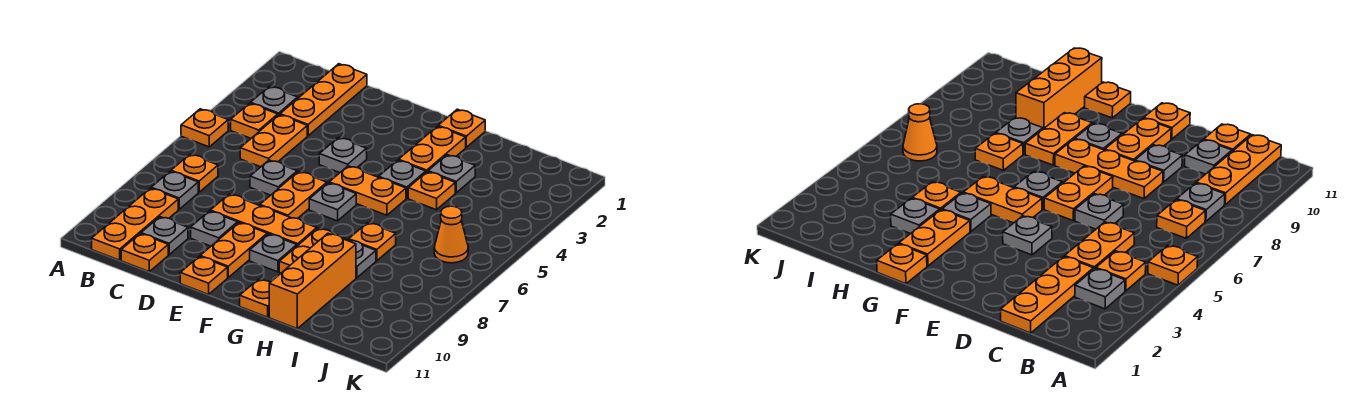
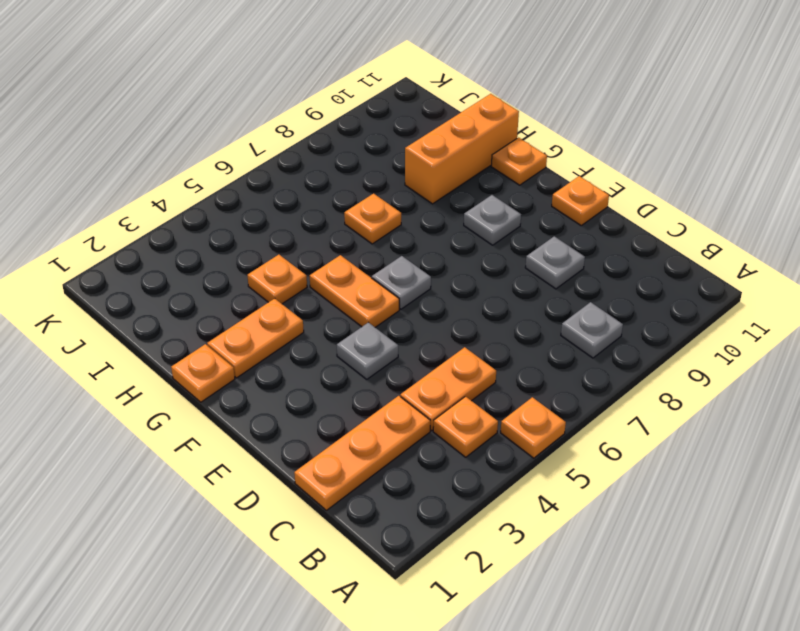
none -> grey plate B3 level 1
none -> orange plate B7 level 1
none -> orange plate B9:B11 level 1
none -> grey plate C10 level 1

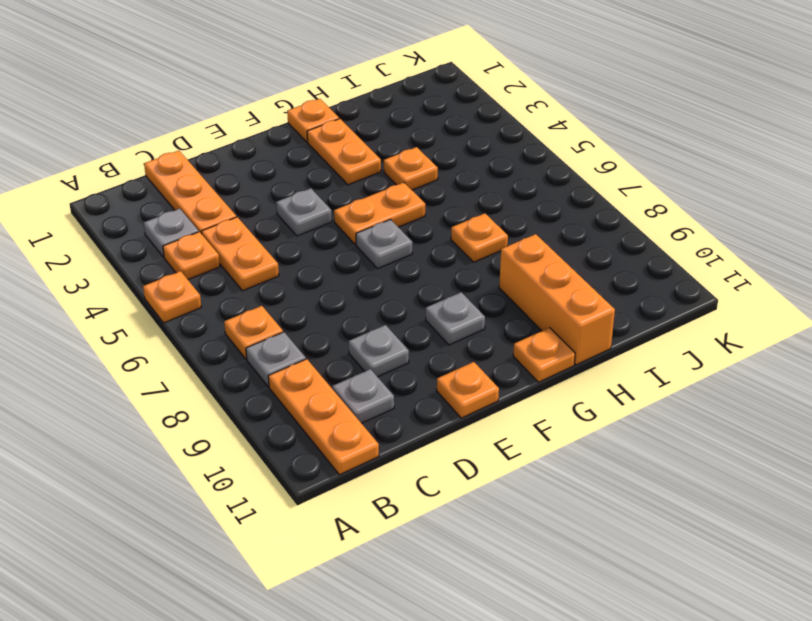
none -> orange plate C11 level 1
none -> grey plate D6 level 1
none -> orange plate D8:F8 level 1
none -> orange plate E6:E7 level 1

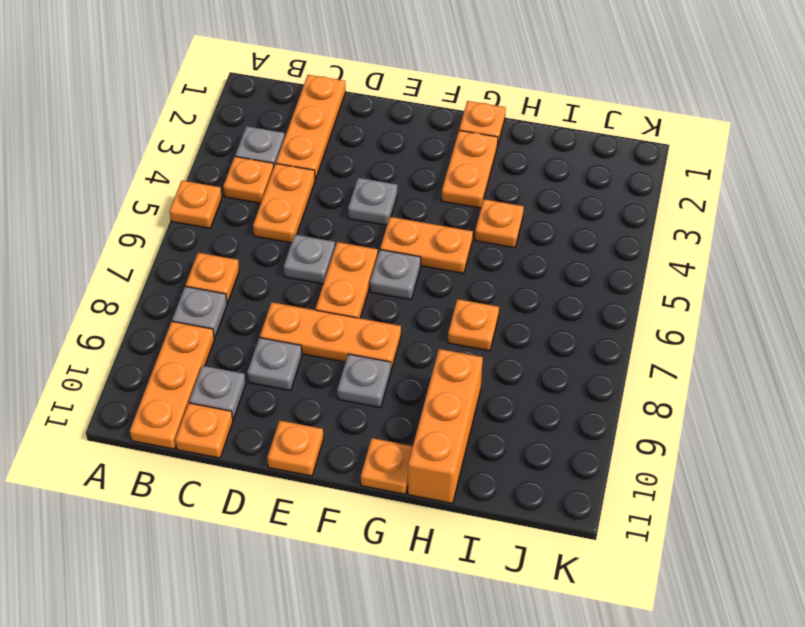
none -> orange plate E9:E10 level 1
none -> grey plate G4 level 1
none -> orange plate G8:G9 level 1
none -> grey plate H3 level 1

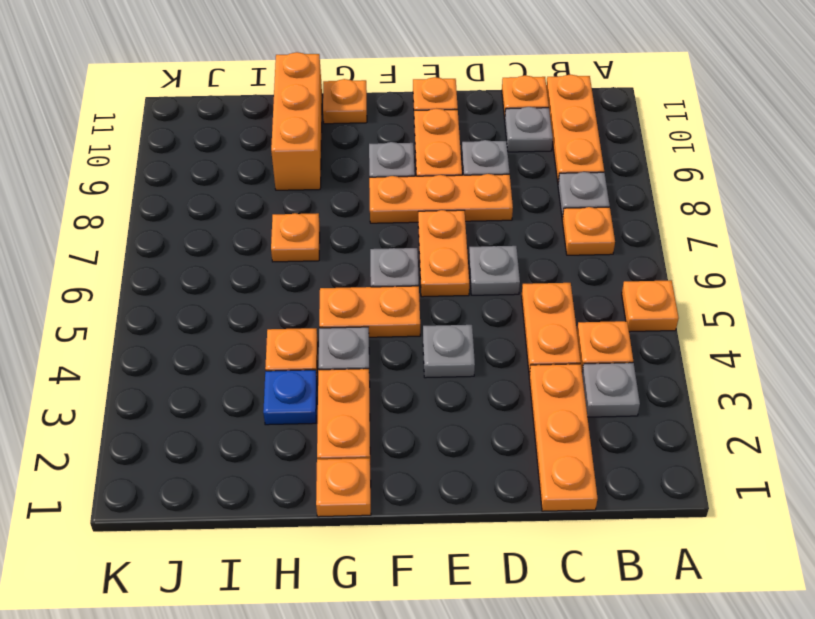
blue plate H3 level 1 -> grey plate H3 level 1
none -> orange plate G8:G9 level 1
none -> grey plate H8 level 1
none -> orange cone J6 level 1

